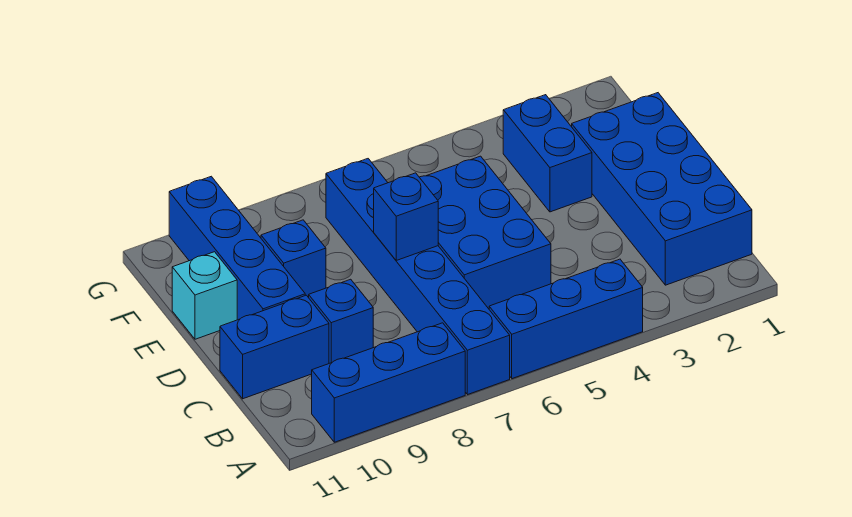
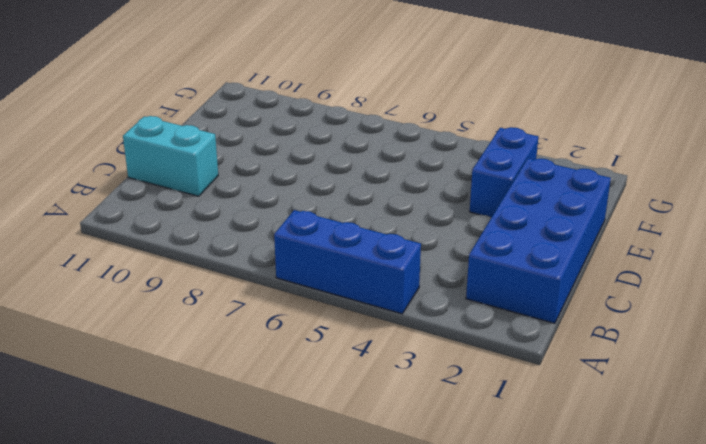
cyan brick C10:C11 level 1 -> blue brick C10:C11 level 1
none -> blue brick A7:F7 level 1
none -> blue brick A8:A10 level 1
none -> blue brick C5:E6 level 1

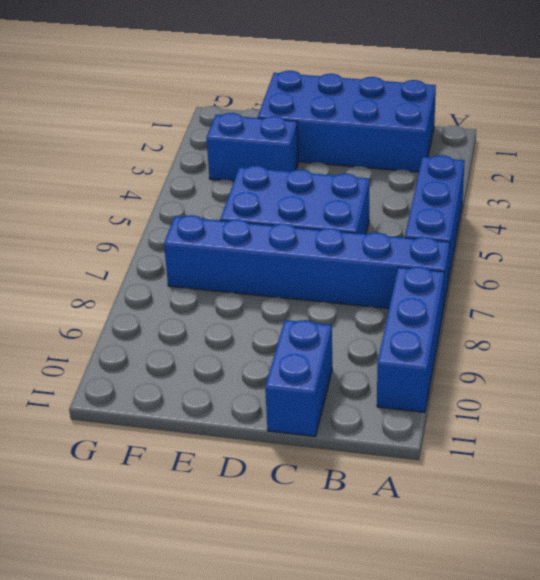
none -> blue brick C9 level 1
none -> blue brick D10:G10 level 1
none -> blue brick E9 level 1

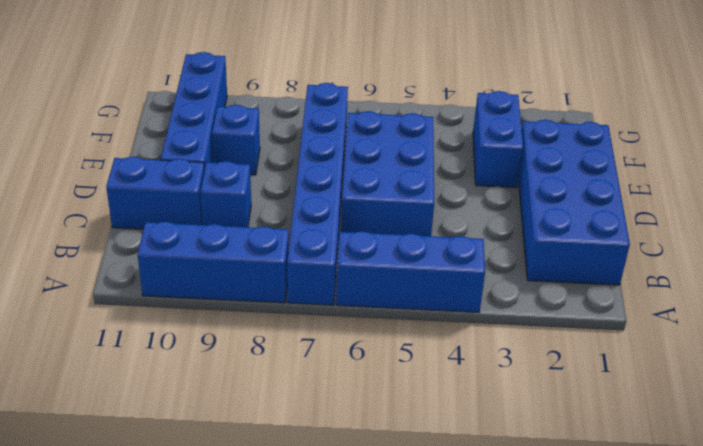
none -> cyan brick E11 level 1
none -> blue brick D7 level 2

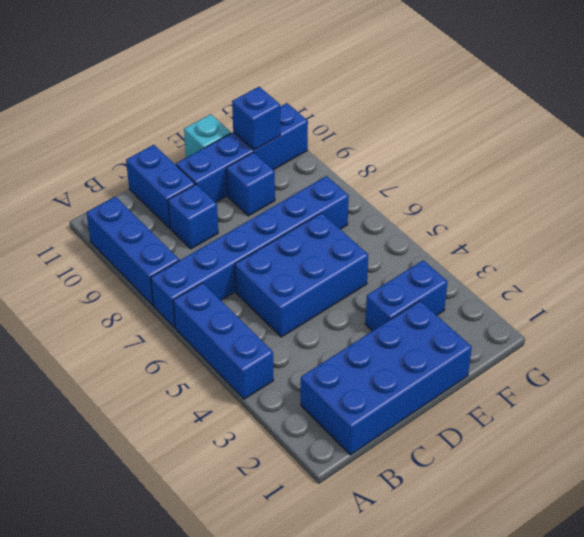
blue brick F10 level 2 -> blue brick D7 level 2

